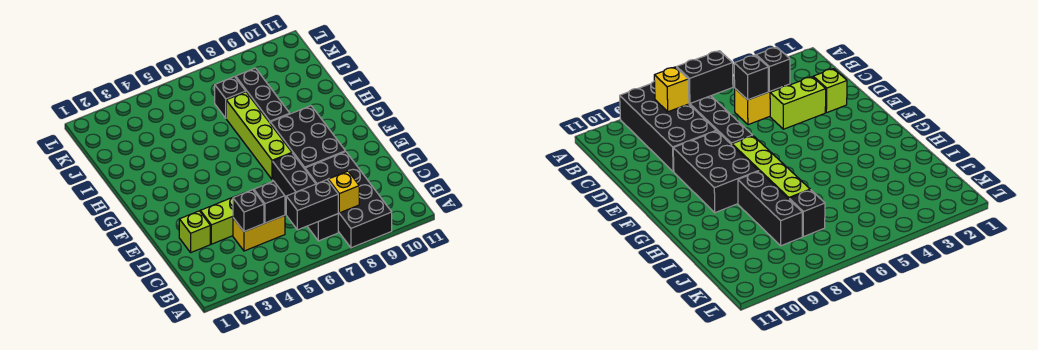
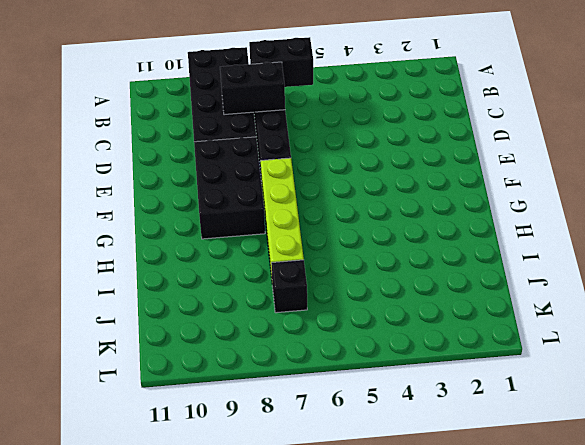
black brick C7:C8 level 2 -> none
none -> yellow brick C4:C5 level 1
none -> lime brick D2 level 1
none -> lime brick D3:D4 level 1

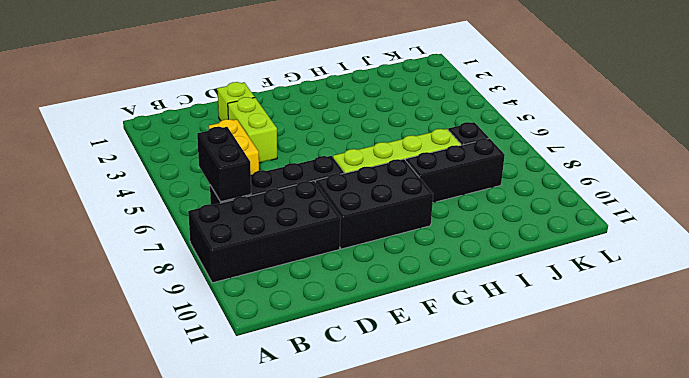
none -> yellow brick B8 level 2
none -> black brick C4 level 2
none -> black brick C5 level 2

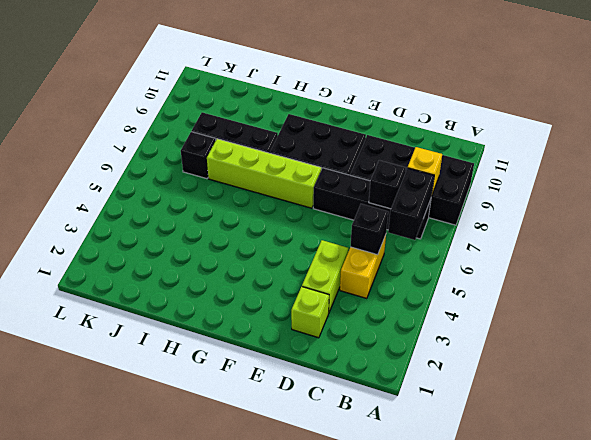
black brick C7 level 2 -> black brick C4 level 2

